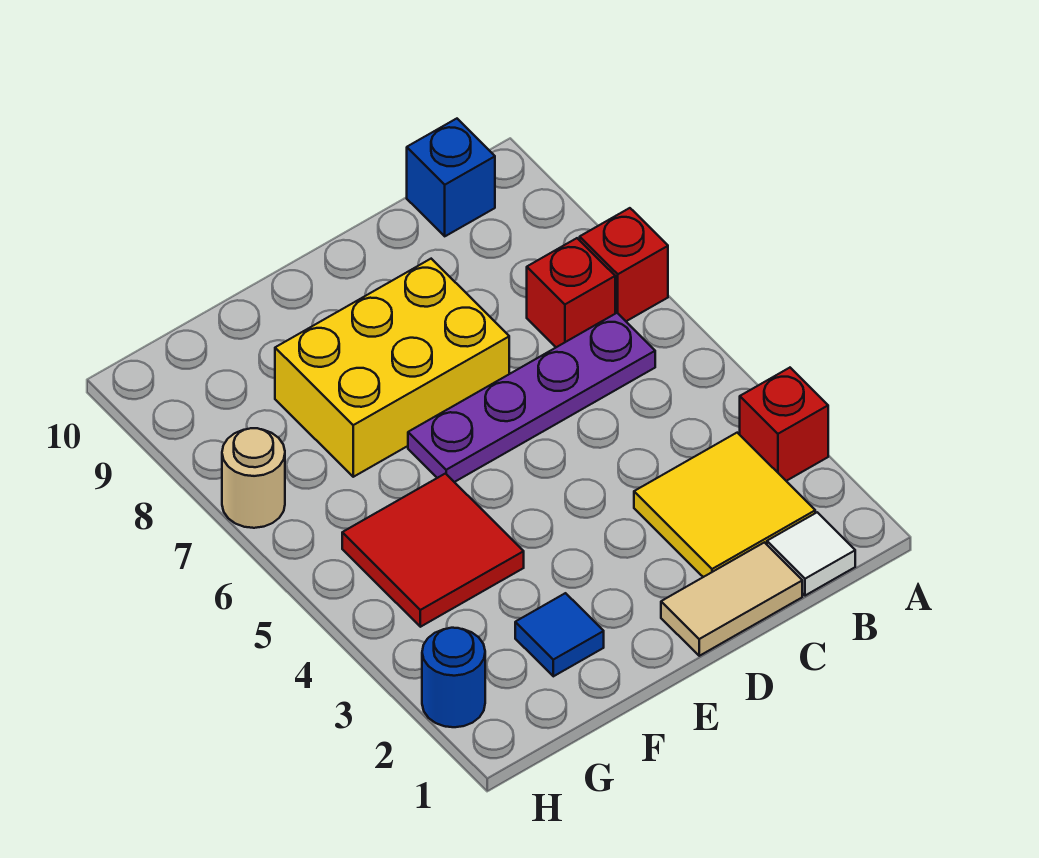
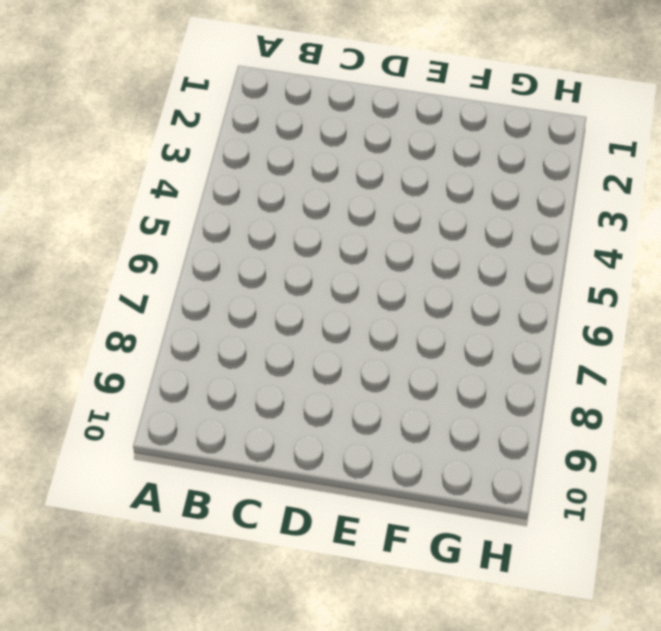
none -> red brick A3 level 1
none -> red brick A7 level 1
none -> white tile B1 level 1

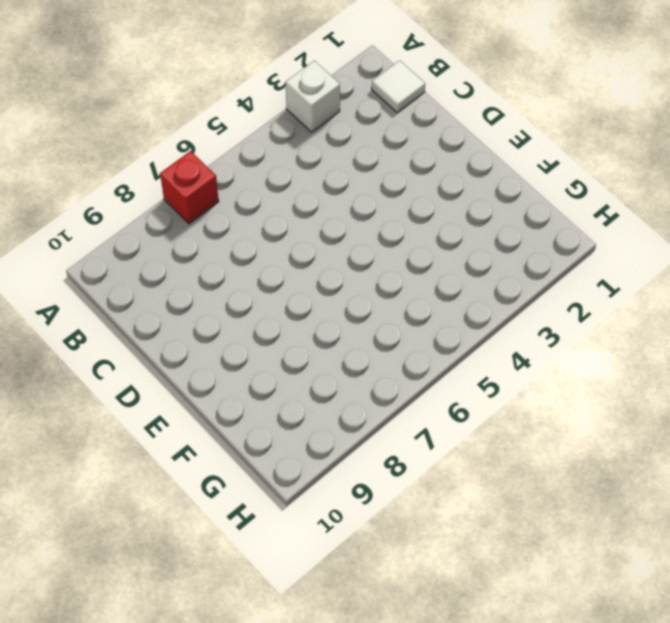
white brick A3 level 1 -> red brick A3 level 1
none -> yellow tile B2:C3 level 1
none -> purple plate B6:E6 level 1
none -> red brick B7 level 1

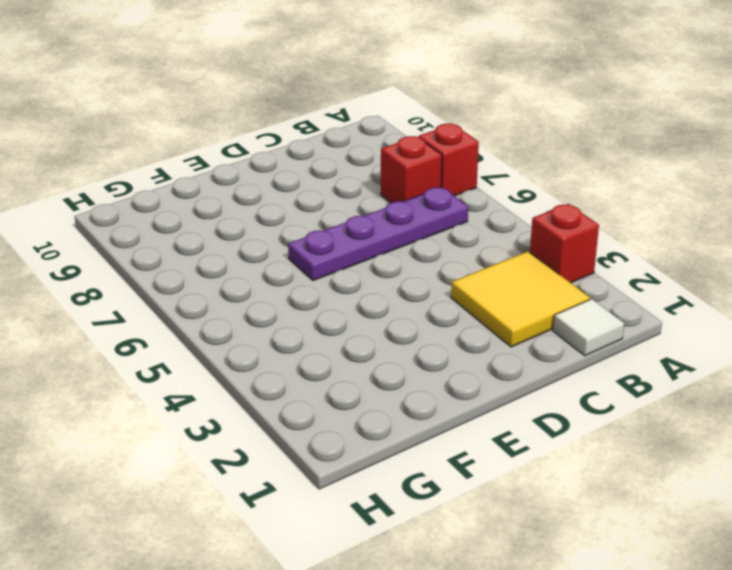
none -> blue brick B10 level 1
none -> tan tile C1:D1 level 1
none -> yellow brick D7:F8 level 1

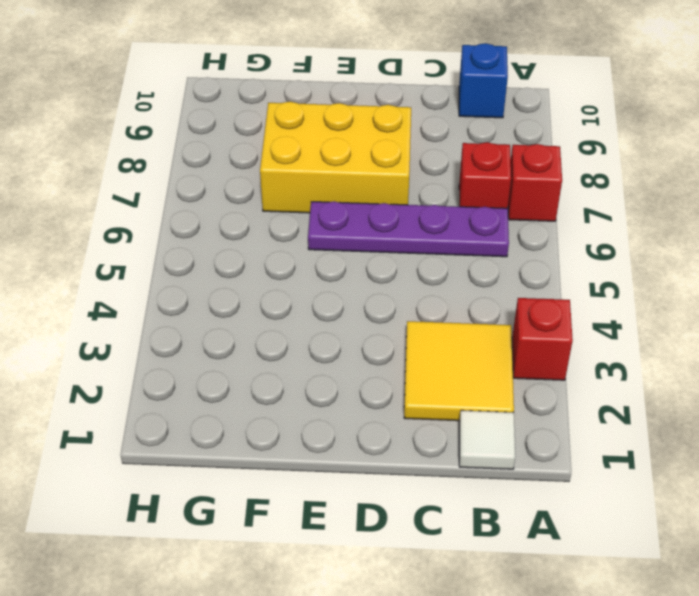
none -> tan tile C1:D1 level 1
none -> blue tile F2 level 1
none -> red tile F4:G5 level 1

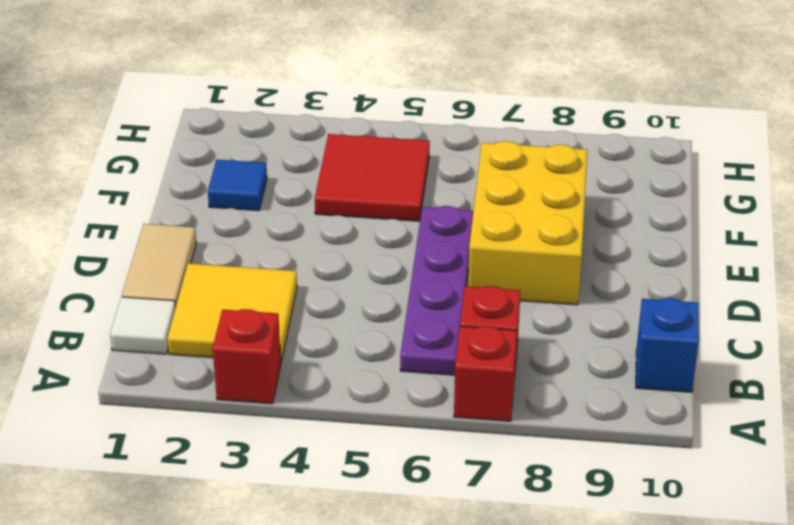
none -> blue round brick H2 level 1
none -> tan round brick H7 level 1

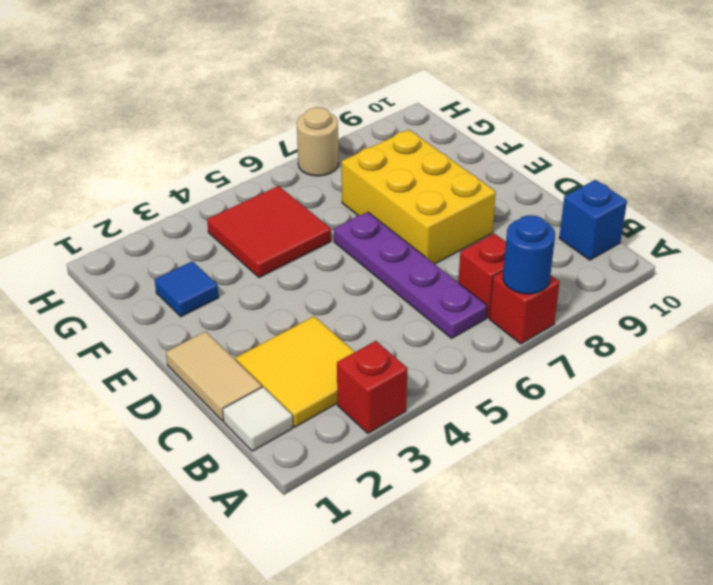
blue round brick A7 level 2 -> blue round brick H2 level 1

